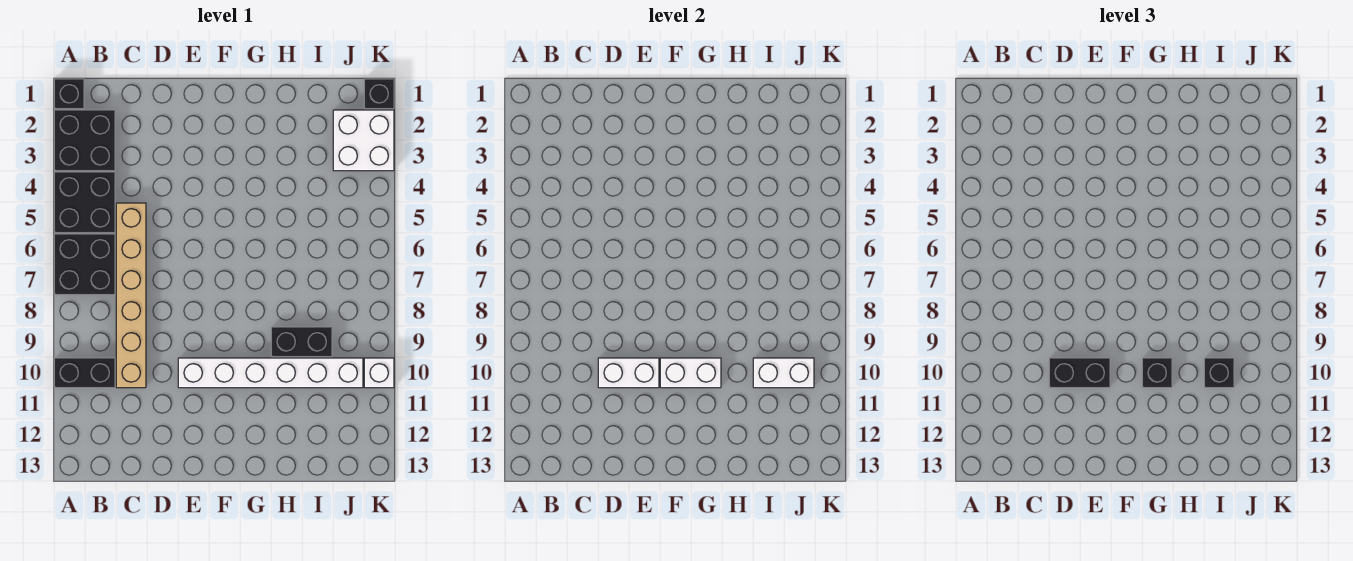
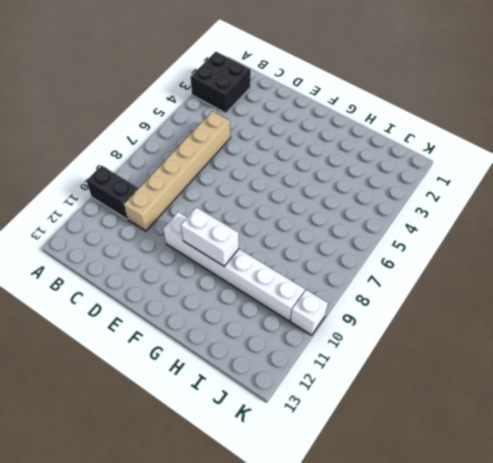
none -> black brick A1 level 1
none -> black brick A4:B5 level 1
none -> black brick A6:B7 level 1

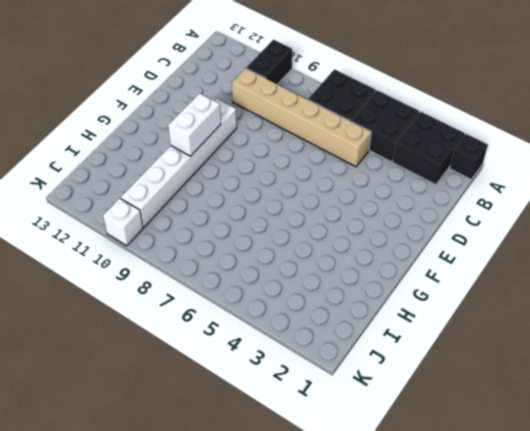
none -> black brick H9:I9 level 1
none -> white brick J2:K3 level 1
none -> black brick K1 level 1

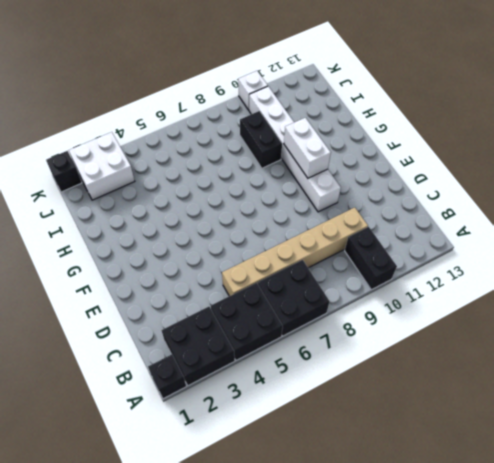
none -> white brick D10:E10 level 2
none -> white brick I10:J10 level 2
none -> black brick D10:E10 level 3

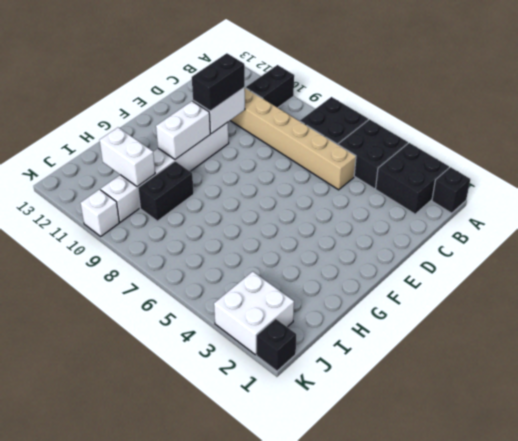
white brick I10:I11 level 2 -> white brick I10:J10 level 2
none -> black brick G10 level 3
none -> black brick I10 level 3

